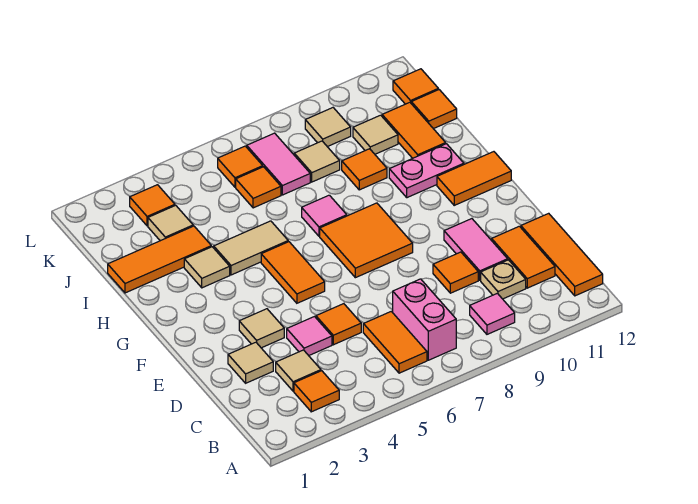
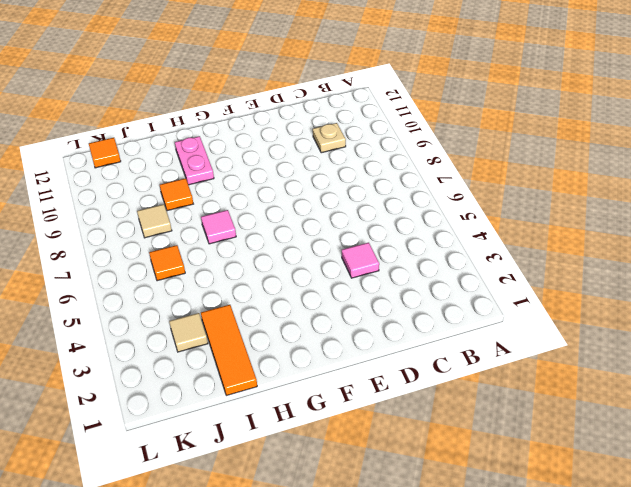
none -> orange tile B3 level 1
none -> orange tile B6:C6 level 1
none -> pink brick B7:C7 level 1
none -> pink tile B9 level 1

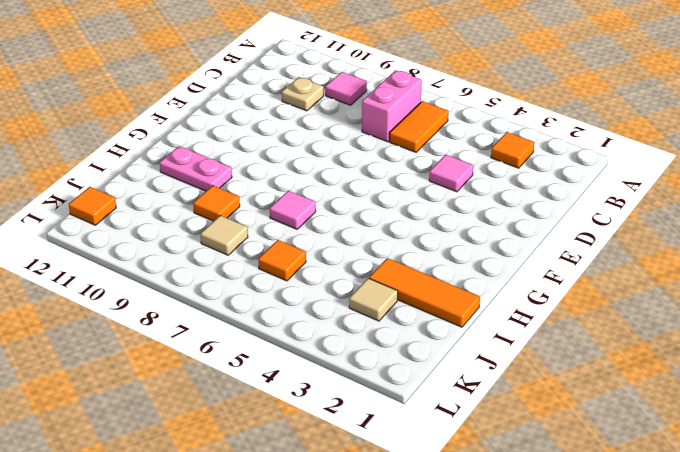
none -> orange tile B12:D12 level 1
none -> tan tile C3 level 1
none -> orange tile C11:D11 level 1
none -> tan tile D2 level 1

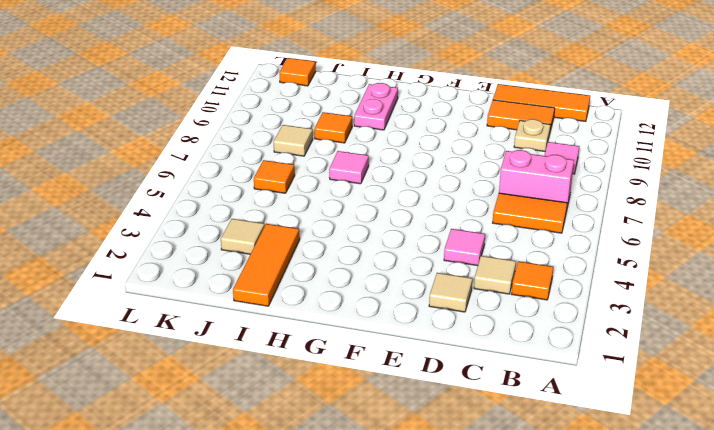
none -> orange tile D5 level 1
none -> orange tile D9 level 1
none -> pink tile D10:E10 level 1
none -> tan tile E3 level 1

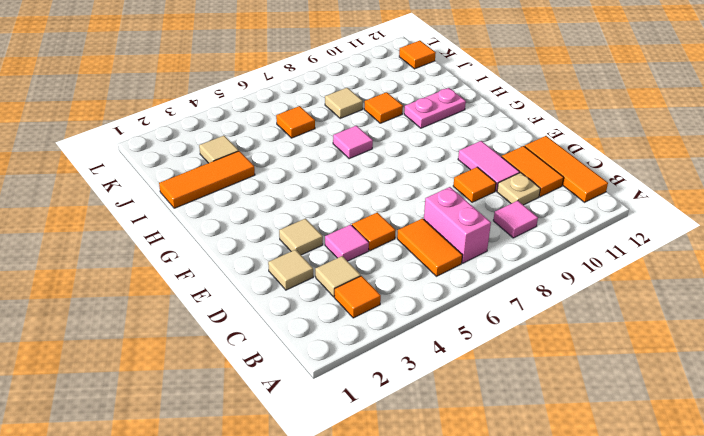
none -> orange tile F5:G5 level 1
none -> orange tile F7:G8 level 1
none -> orange tile G11:G12 level 1
none -> tan tile H3 level 1

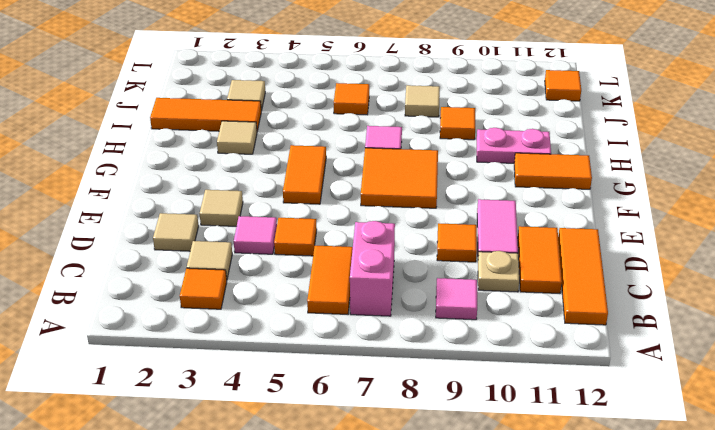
none -> tan tile H4:H5 level 1
none -> orange tile I11:J11 level 1
none -> pink tile J7:K7 level 1
none -> tan tile J10 level 1

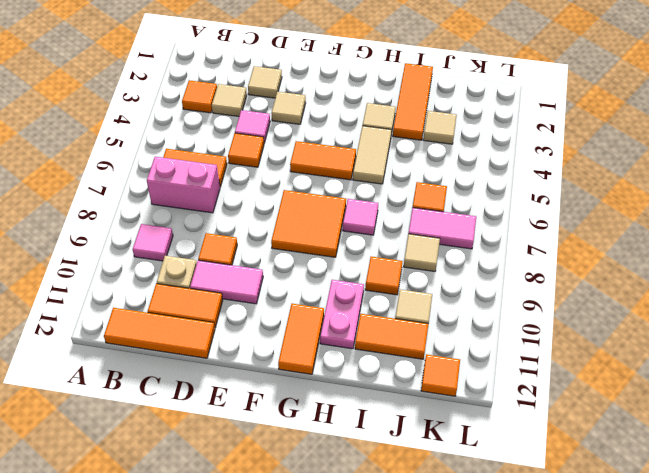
none -> orange tile J12 level 1
none -> orange tile K3 level 1
none -> orange tile K6 level 1
none -> tan tile K9 level 1

